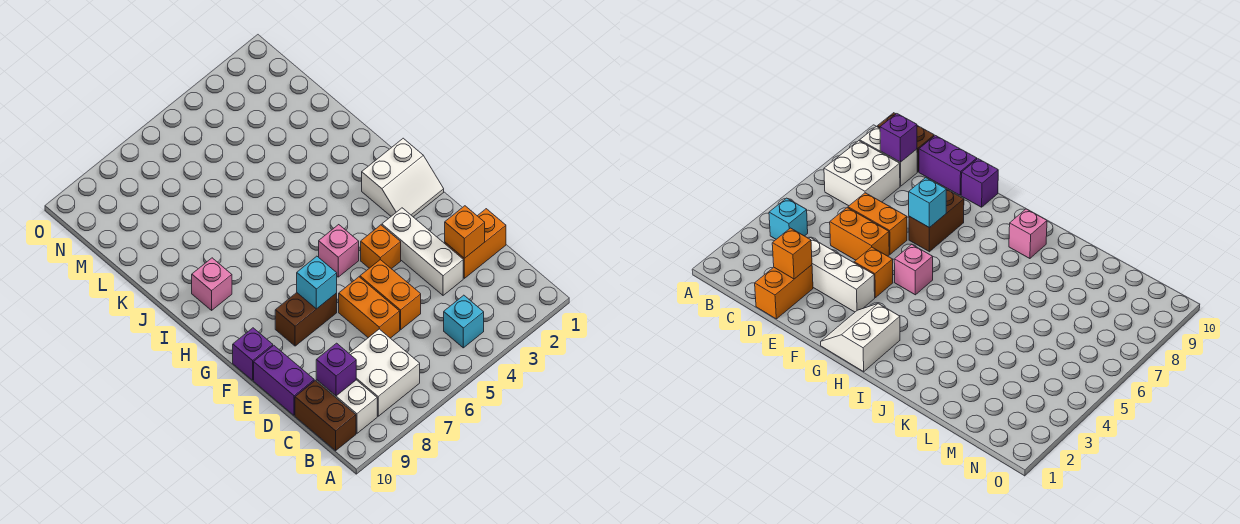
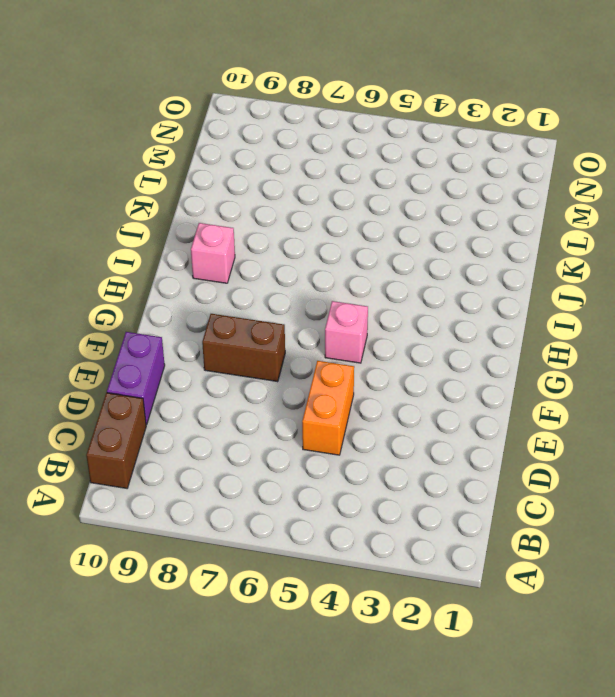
none -> cyan brick B4 level 1
none -> white brick B7:C8 level 1
none -> white brick B9:C9 level 1

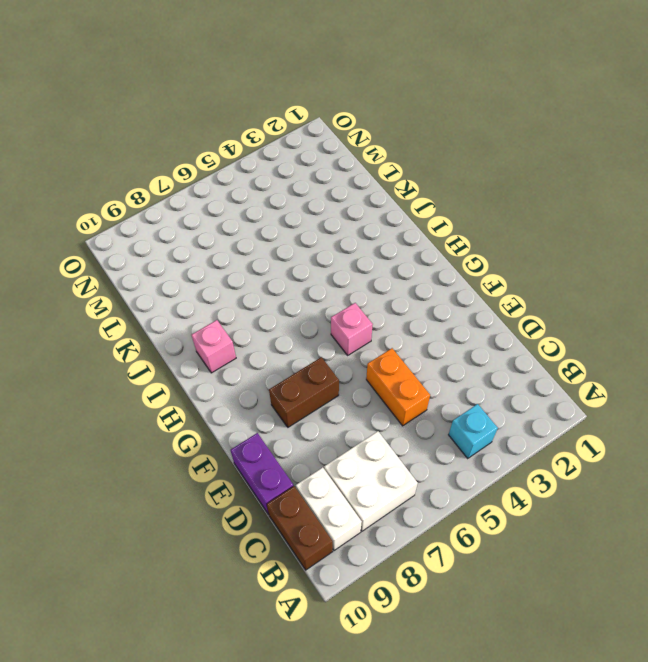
none -> orange brick D1:D2 level 1
none -> white brick D3:F3 level 1
none -> orange brick D6:E6 level 1

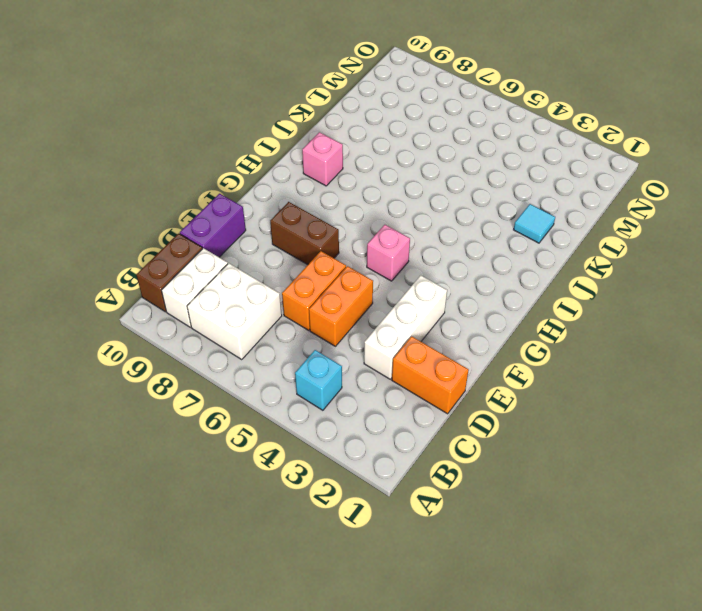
cyan tile K2 level 1 -> none
none -> orange brick F4 level 1
none -> purple brick F10 level 1
none -> white slope G1:H2 level 1 top H

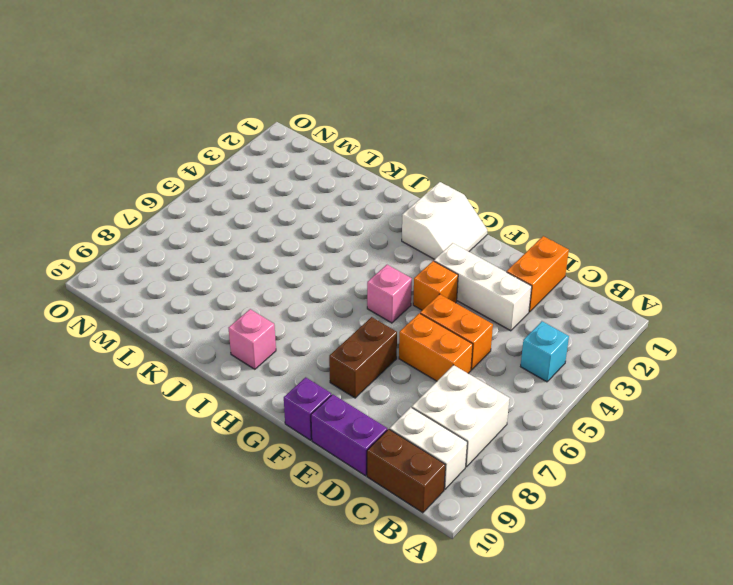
none -> purple brick C9 level 2
none -> orange brick D2 level 2
none -> cyan brick F7 level 2

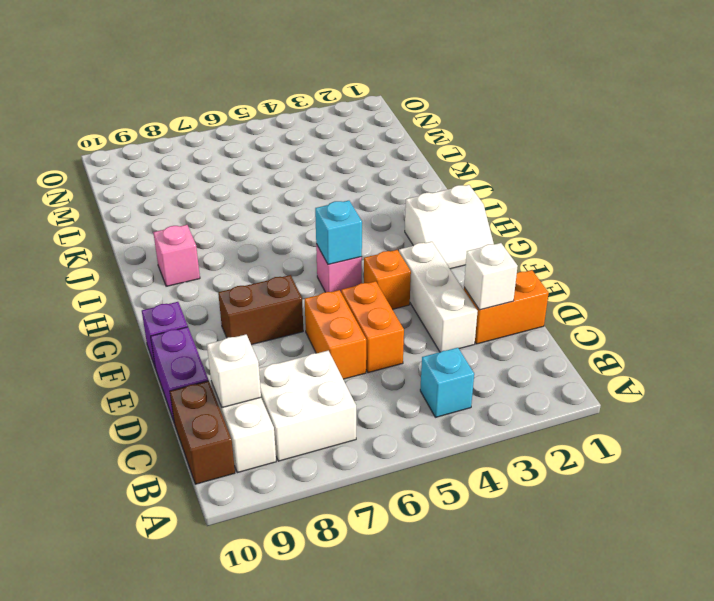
white brick C9 level 2 -> purple brick C9 level 2
white brick D2 level 2 -> orange brick D2 level 2
cyan brick G5 level 2 -> cyan brick F7 level 2

